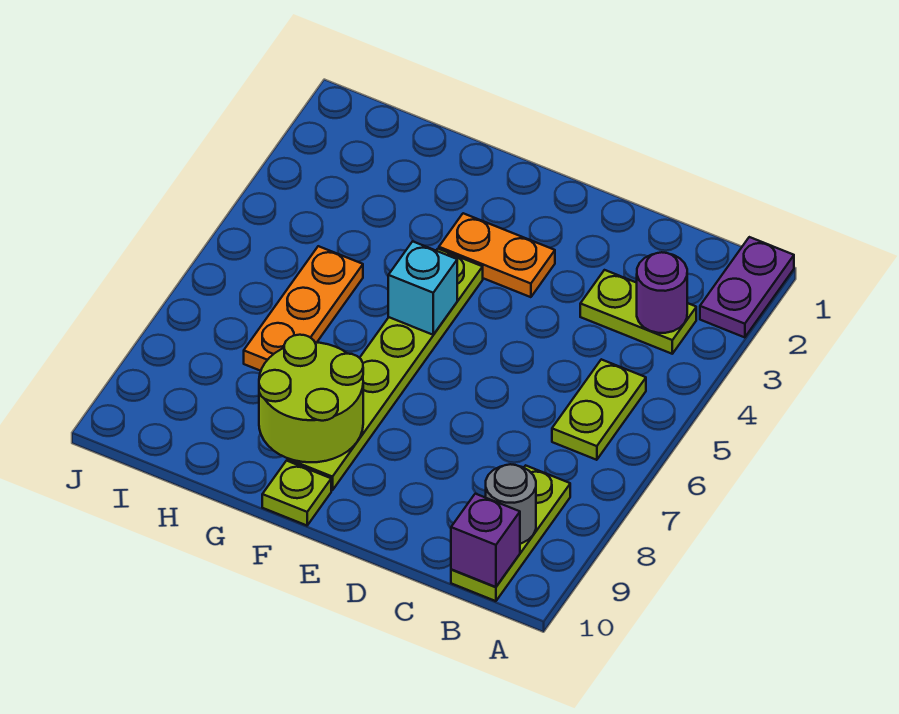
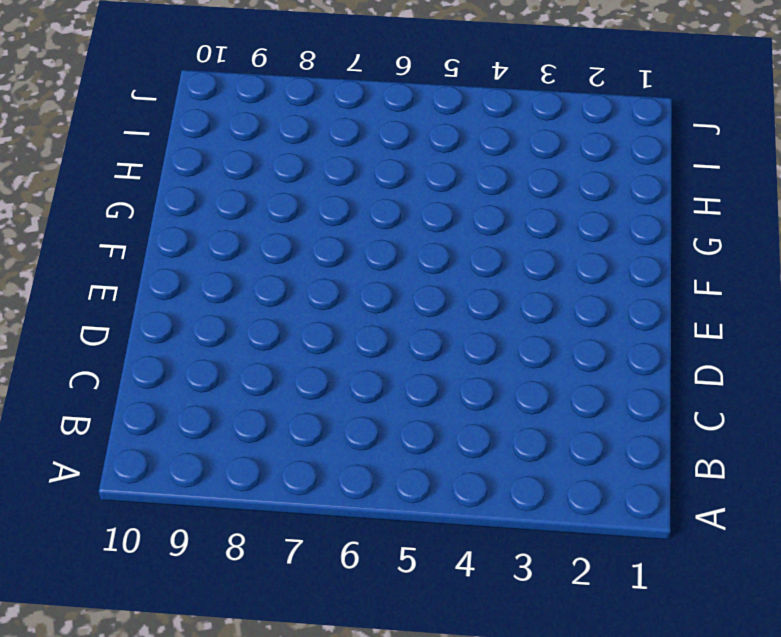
none -> purple plate A1:A2 level 1
none -> lime plate B3:C3 level 1
none -> lime plate B5:B6 level 1

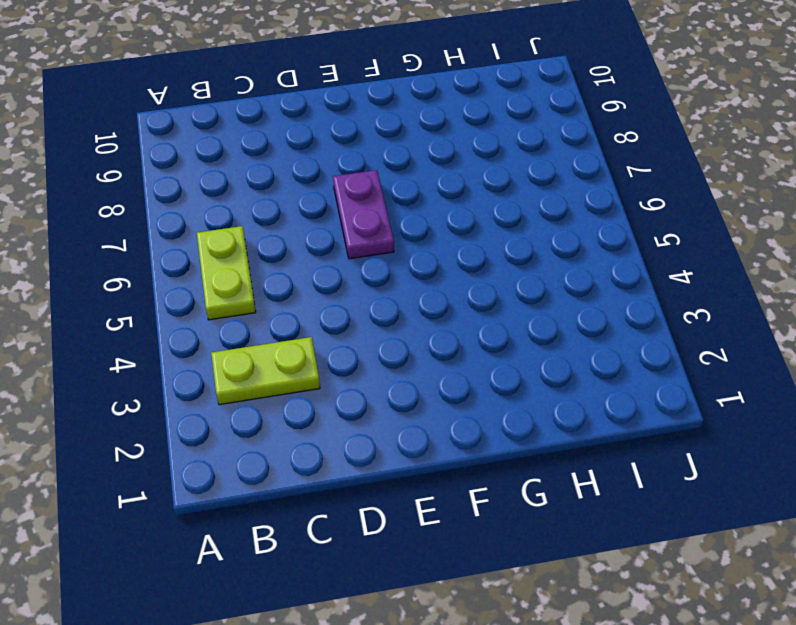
purple plate E6:E7 level 1 -> purple plate A1:A2 level 1
none -> lime plate B8:B10 level 1
none -> orange plate E3:F3 level 1
none -> lime plate F4:F9 level 1

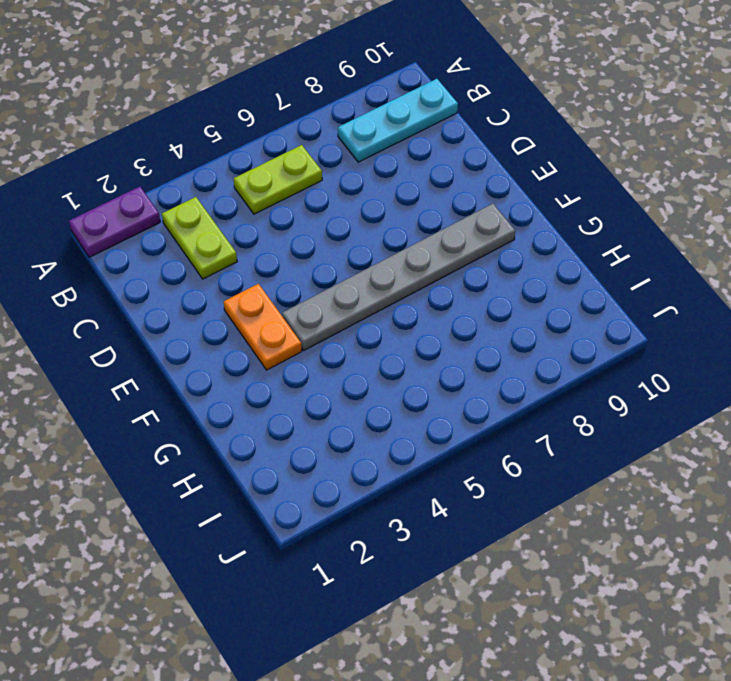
cyan plate B8:B10 level 1 -> lime plate B8:B10 level 1
grey plate F4:F9 level 1 -> lime plate F4:F9 level 1
none -> lime plate F10 level 1
none -> orange plate H5:H7 level 1
none -> purple round brick B3 level 2

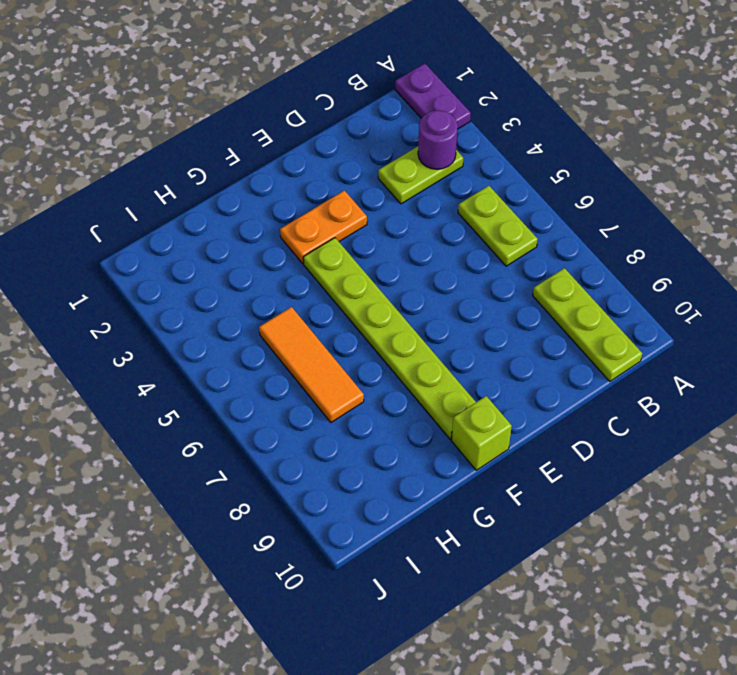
lime brick F10 level 1 -> lime plate F10 level 1
orange tile H5:H7 level 1 -> orange plate H5:H7 level 1
none -> grey round brick B9 level 2
none -> purple brick B10 level 2
none -> cyan brick F5 level 2

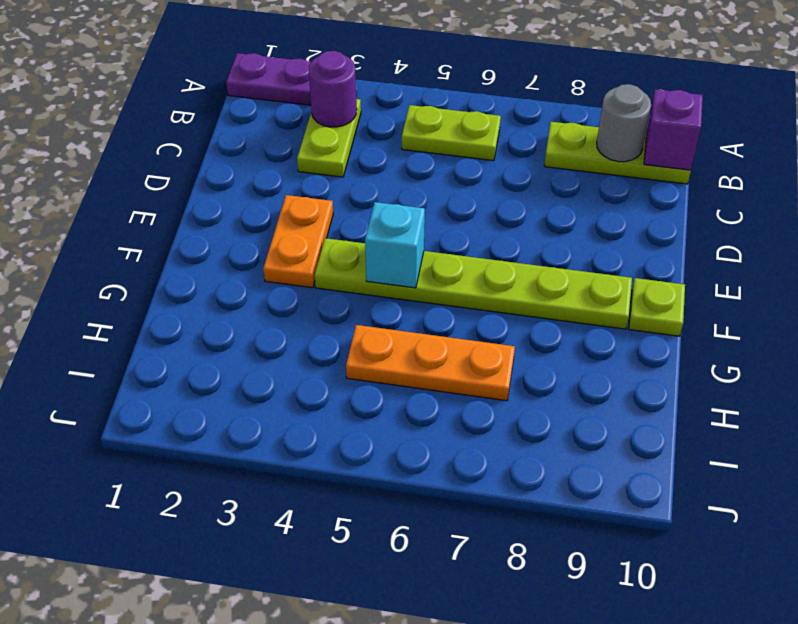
none -> lime round brick F8:G9 level 2

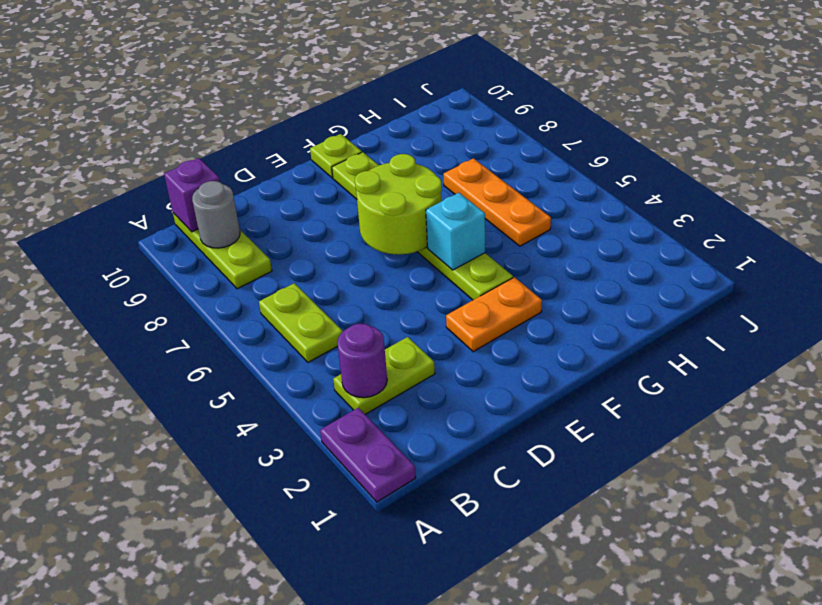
lime round brick E6:F7 level 2 -> lime round brick F8:G9 level 2

